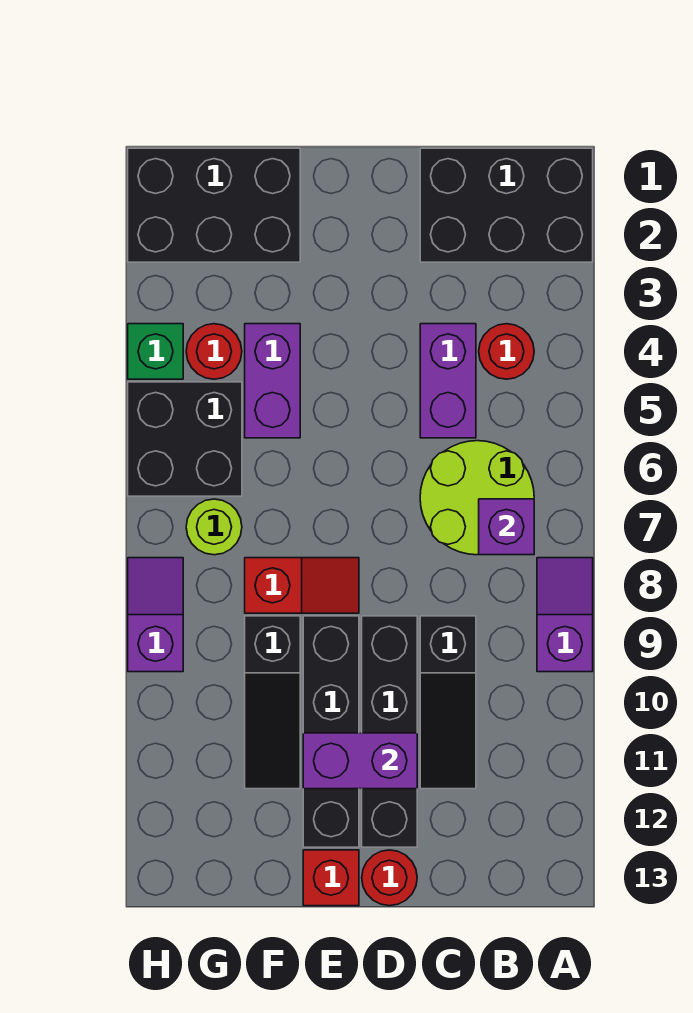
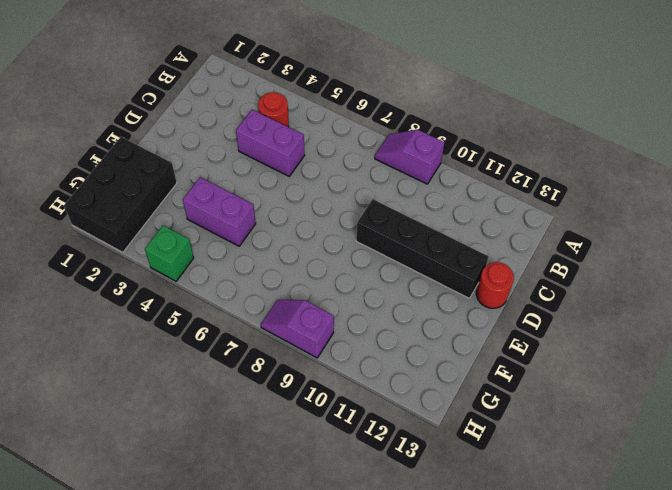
none -> black brick A1:C2 level 1
none -> lime round brick B6:C7 level 1
none -> black slope C9:C11 level 1 top 9

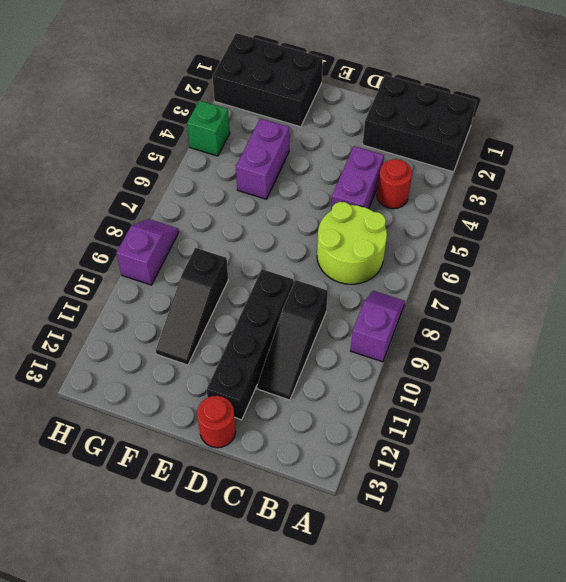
none -> red slope E8:F8 level 1 top F
none -> black brick E9:E12 level 1
none -> red brick E13 level 1

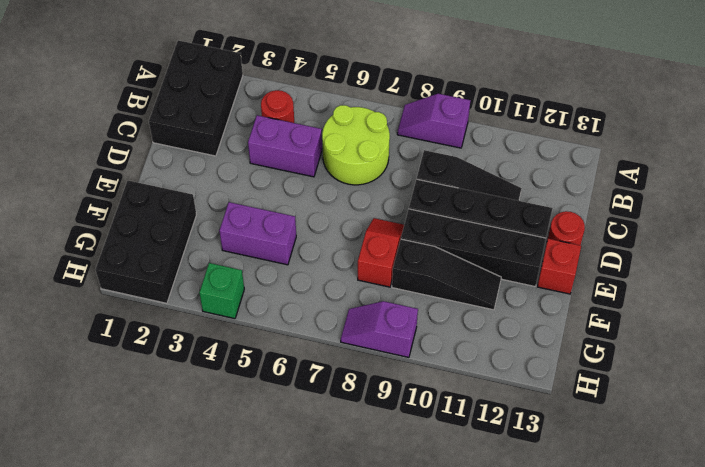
none -> red round brick G4 level 1
none -> black brick G5:H6 level 1
none -> lime round brick G7 level 1

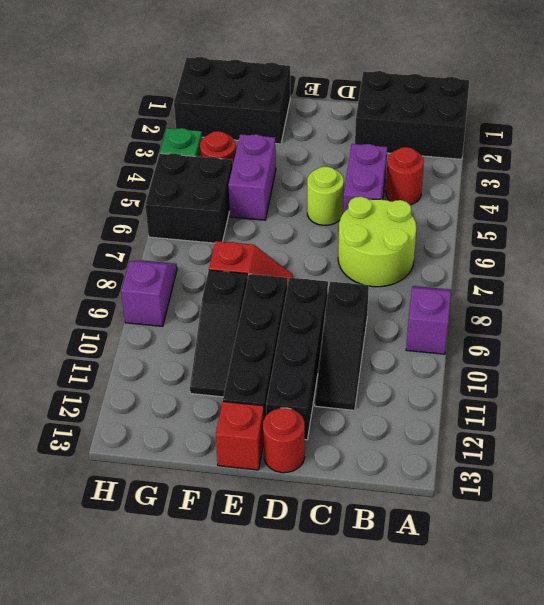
lime round brick D5 level 1 -> lime round brick G7 level 1
none -> purple brick B7 level 2
none -> purple brick D11:E11 level 2

